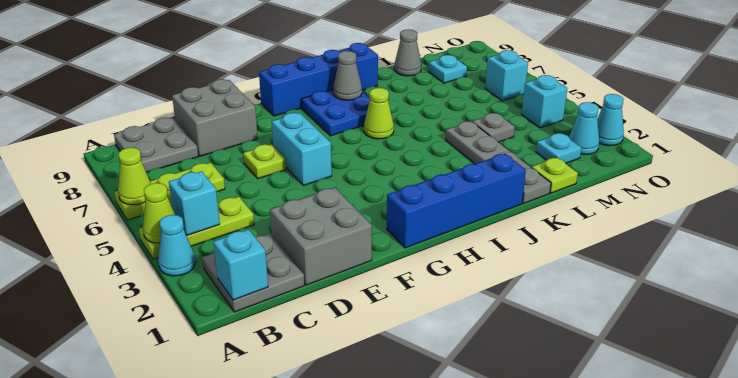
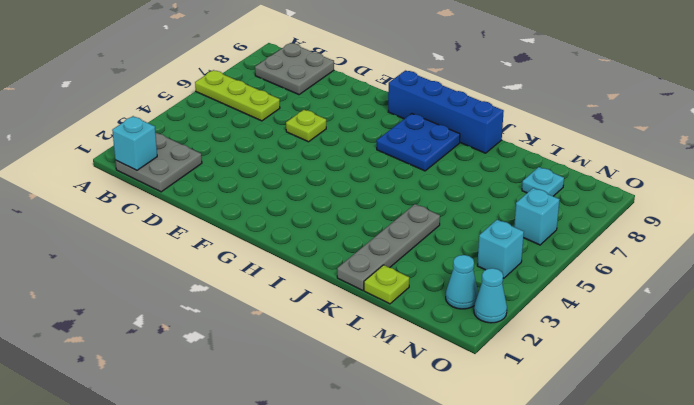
none -> cyan cone A3 level 1
none -> lime plate A4:C4 level 1
none -> grey brick D1:E2 level 1

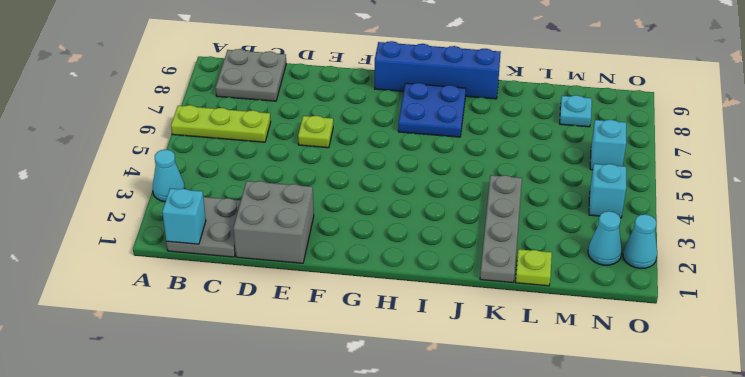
none -> lime plate A4:C4 level 1
none -> grey brick D8:E9 level 1
none -> cyan brick F5:F6 level 1

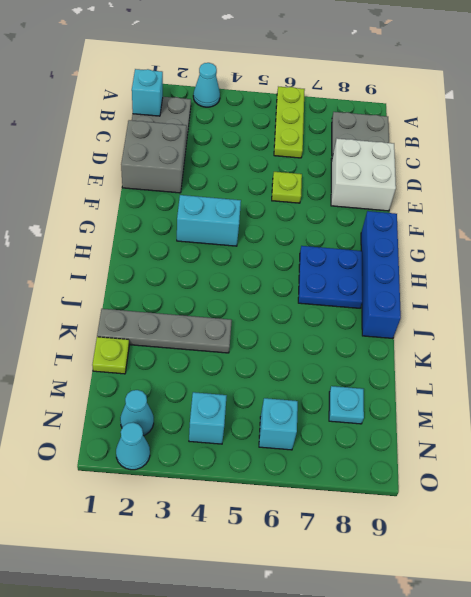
white brick D8:E9 level 1 -> grey brick D8:E9 level 1
cyan brick G3:G4 level 1 -> cyan brick F5:F6 level 1
none -> lime plate A4:C4 level 1
none -> blue brick G1:J1 level 1
none -> lime cone I6 level 1

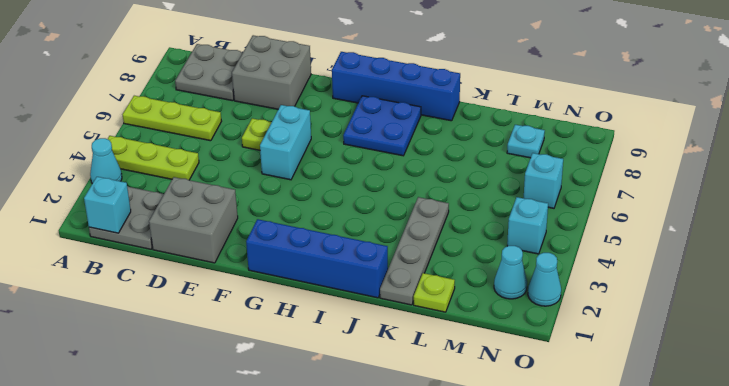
none -> lime cone I6 level 1
none -> grey plate L4 level 1
none -> grey cone L9 level 1

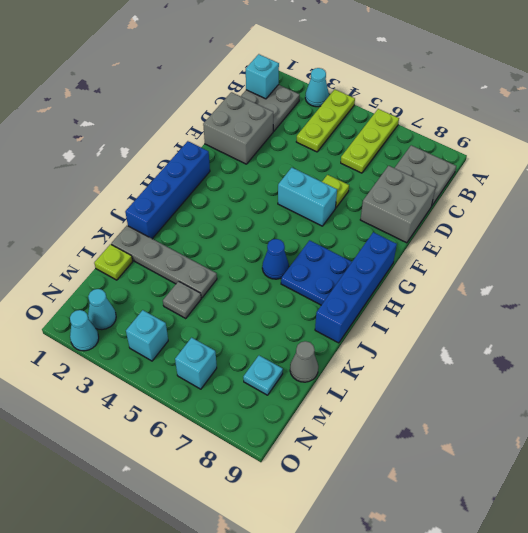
blue cone I6 level 1 -> lime cone I6 level 1
none -> cyan plate M2 level 1
none -> lime cone A4 level 2
none -> lime cone A6 level 2

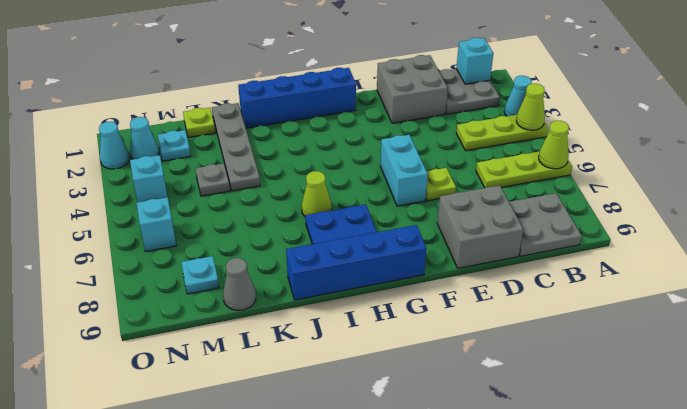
none -> cyan brick B4 level 2
none -> grey cone I8 level 2

